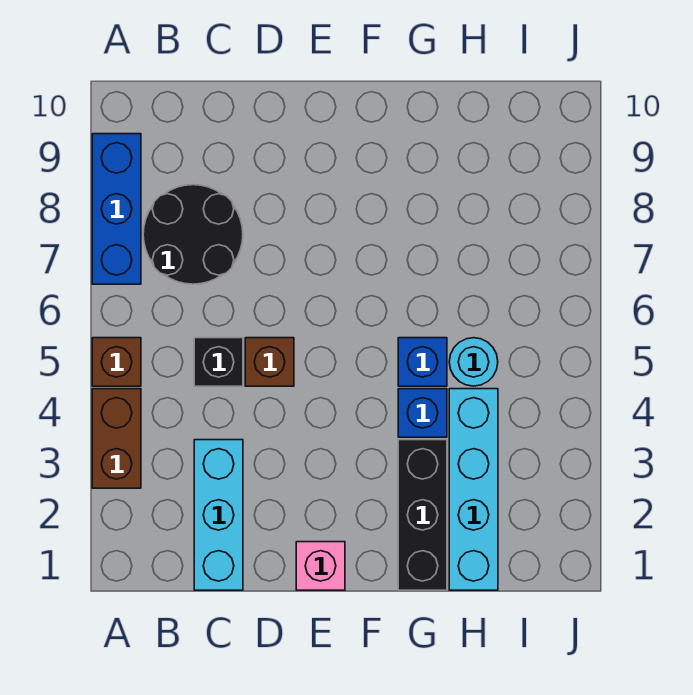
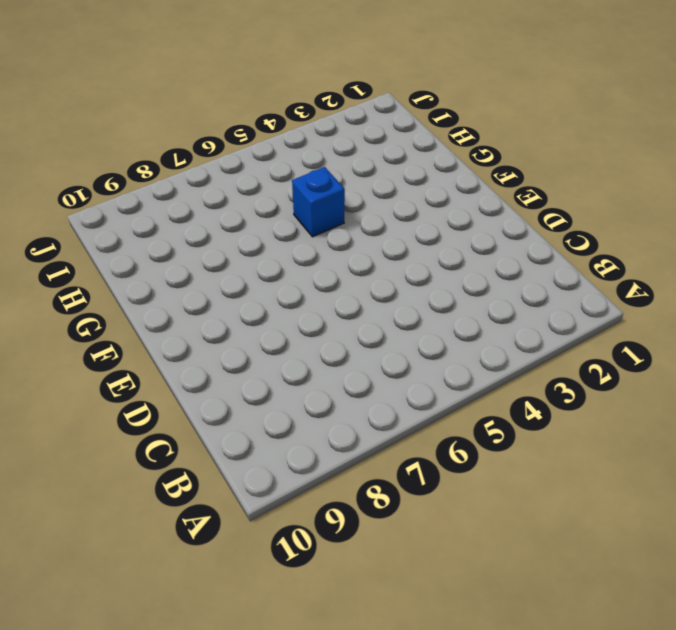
none -> brown brick A3:A4 level 1
none -> brown brick A5 level 1
none -> blue brick A7:A9 level 1

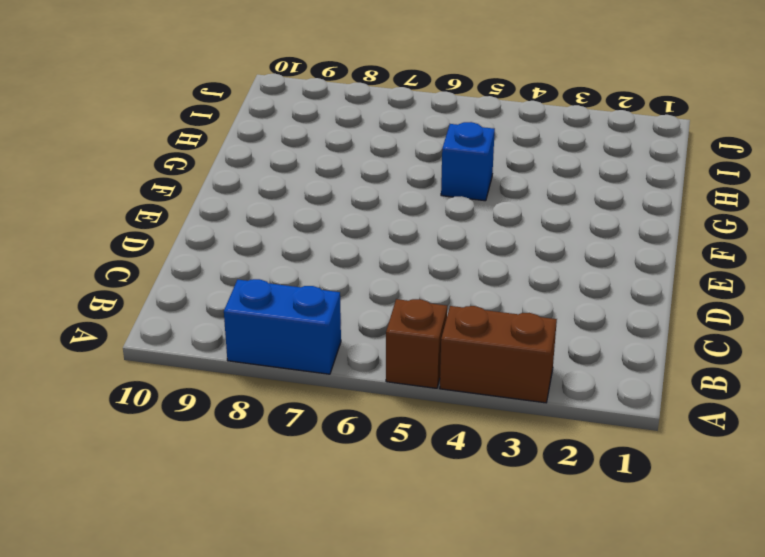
blue brick A7:A8 level 1 -> blue brick A7:A9 level 1
none -> black round brick B7:C8 level 1
none -> cyan brick C1:C3 level 1
none -> black brick C5 level 1

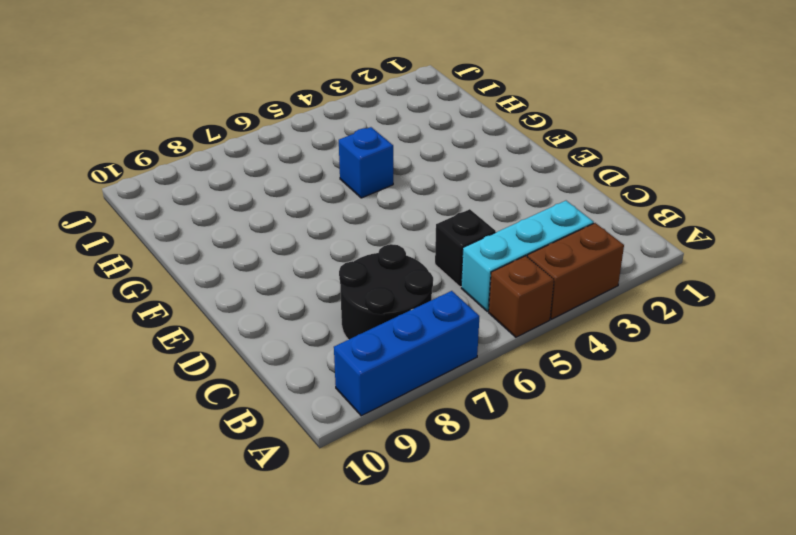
cyan brick B3:B5 level 1 -> cyan brick C1:C3 level 1
none -> brown brick D5 level 1
none -> pink brick E1 level 1
none -> black brick G1:G3 level 1

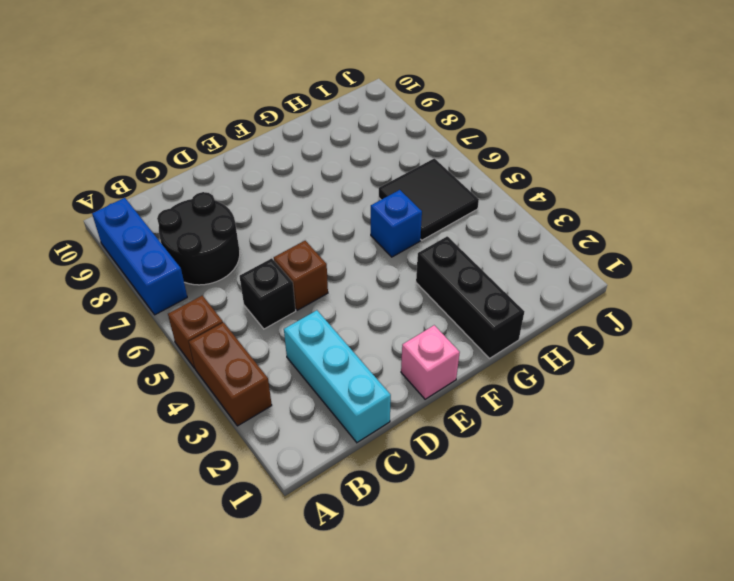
black tile H5:I6 level 1 -> cyan round brick H5 level 1
none -> blue brick G4 level 1
none -> cyan brick H1:H4 level 1

